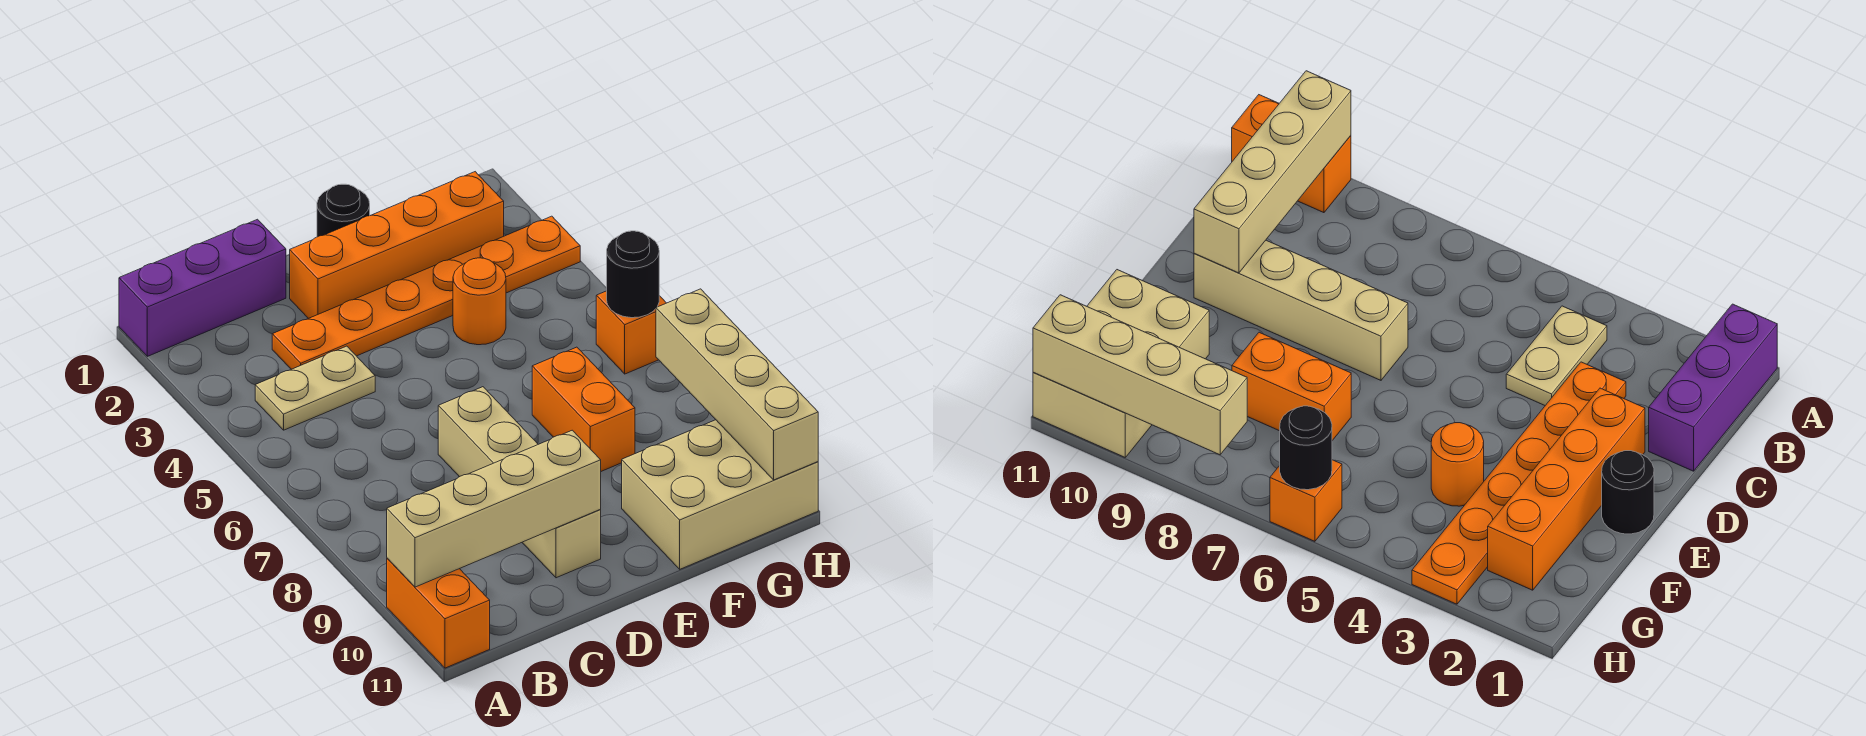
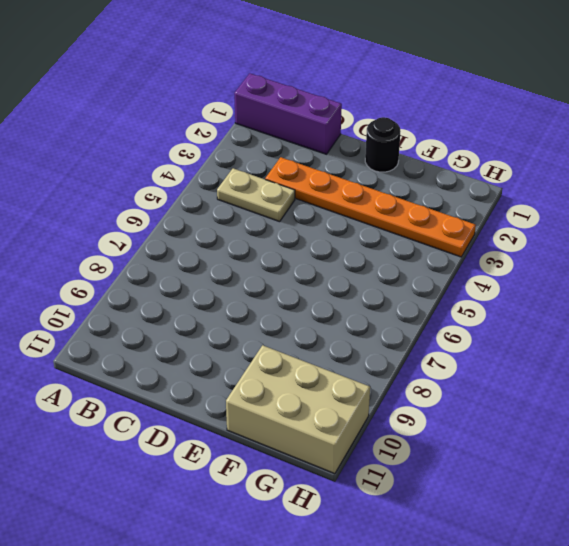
none -> orange brick A10:A11 level 1
none -> orange brick D2:G2 level 1
none -> tan brick D7:D10 level 1

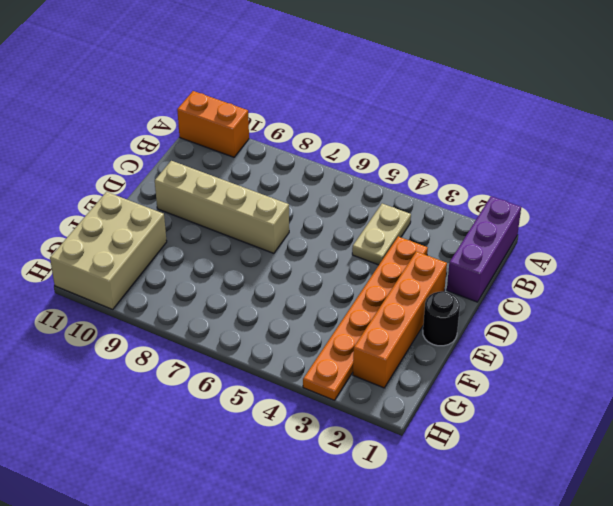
none -> orange round brick F4 level 1
none -> orange brick F7:F8 level 1
none -> orange brick H6 level 1

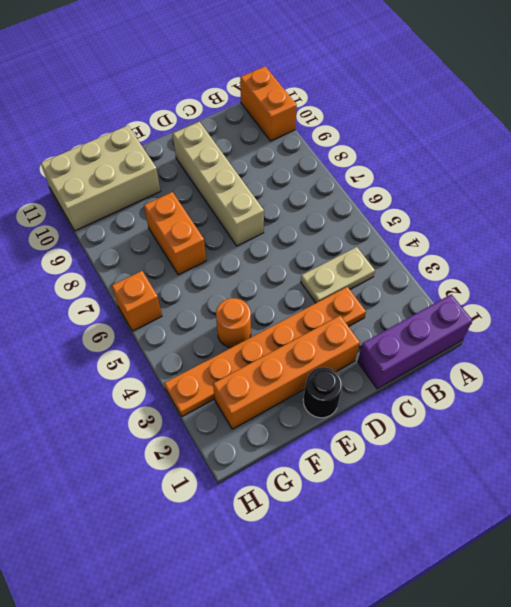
none -> tan brick A10:D10 level 2
none -> black round brick H6 level 2
none -> tan brick H8:H11 level 2

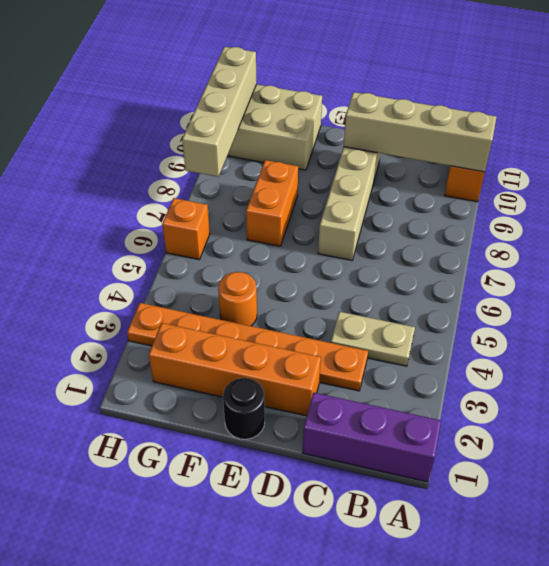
none -> black round brick H6 level 2

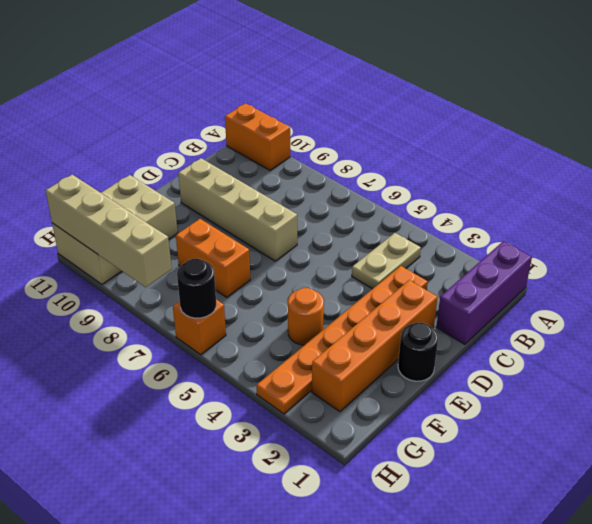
none -> tan brick A10:D10 level 2

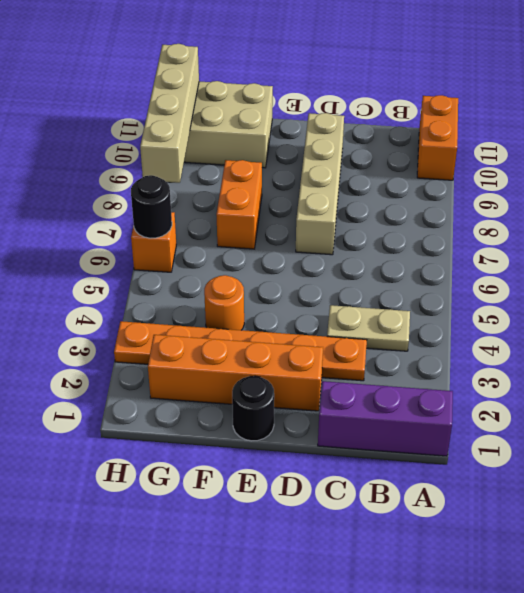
none -> tan brick A10:D10 level 2

